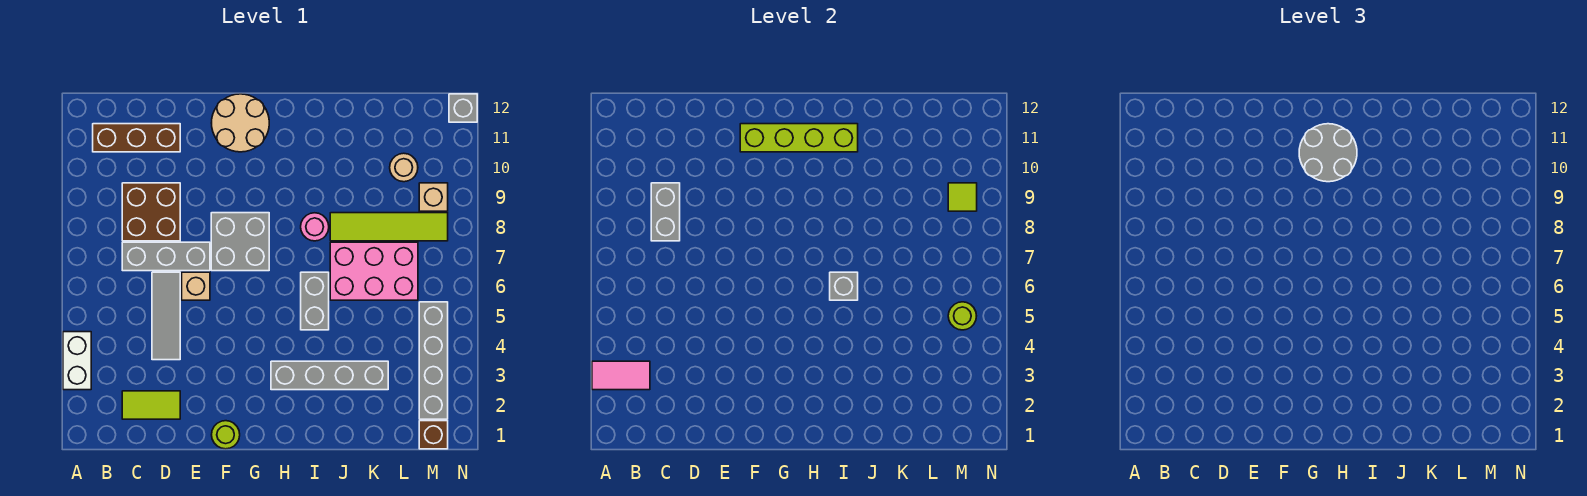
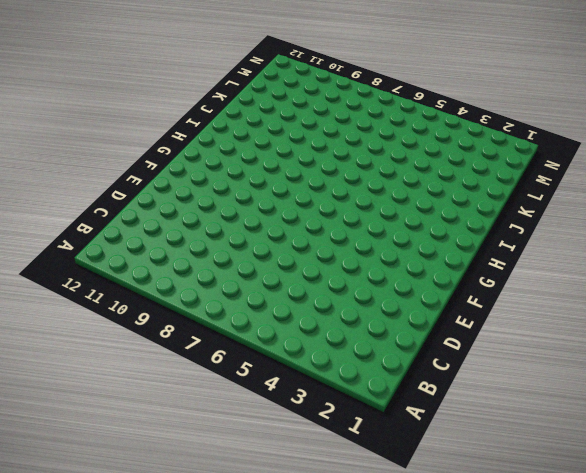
none -> white brick A3:A4 level 1
none -> brown brick B11:D11 level 1
none -> lime tile C2:D2 level 1

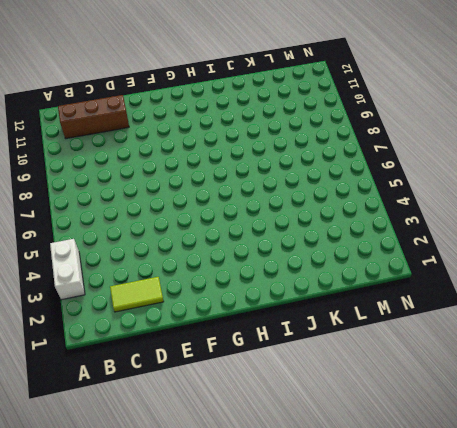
none -> grey brick C7:E7 level 1
none -> brown brick C8:D9 level 1
none -> grey tile D4:D6 level 1

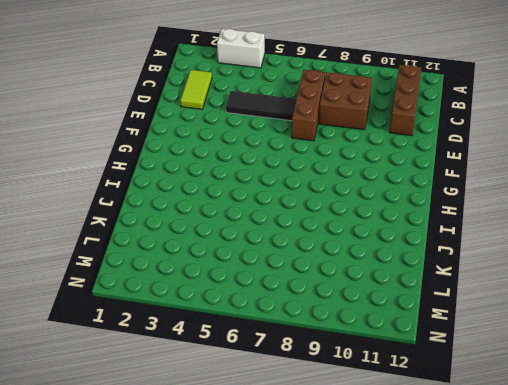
brown brick C7:E7 level 1 -> grey brick C7:E7 level 1
black tile D4:D6 level 1 -> grey tile D4:D6 level 1
none -> tan brick E6 level 1
none -> lime round brick F1 level 1
none -> grey brick F7:G8 level 1

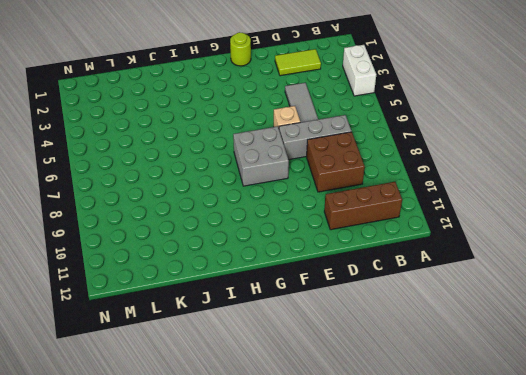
none -> tan round brick F11:G12 level 1
none -> grey brick H3:K3 level 1
none -> grey brick I5:I6 level 1

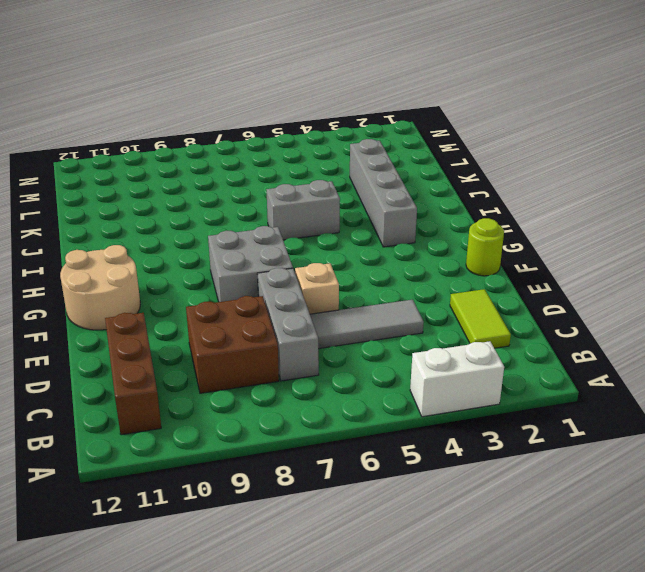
none -> pink round brick I8 level 1
none -> pink brick J6:L7 level 1
none -> lime tile J8:M8 level 1

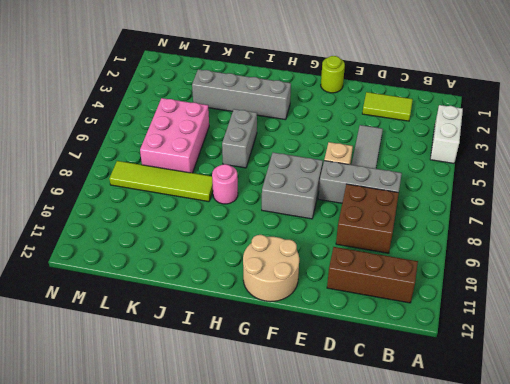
pink brick K5:L7 level 1 -> pink brick J6:L7 level 1
none -> tan round brick L10 level 1
none -> brown brick M1 level 1
none -> grey brick M2:M5 level 1

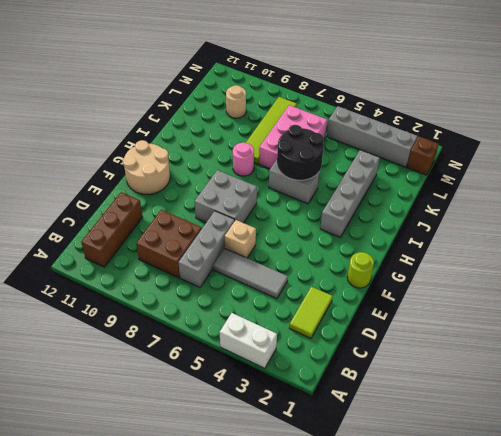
black round brick I5:J6 level 2 -> grey brick I6 level 2
none -> tan brick M9 level 1
none -> grey brick N12 level 1
none -> pink tile A3:B3 level 2

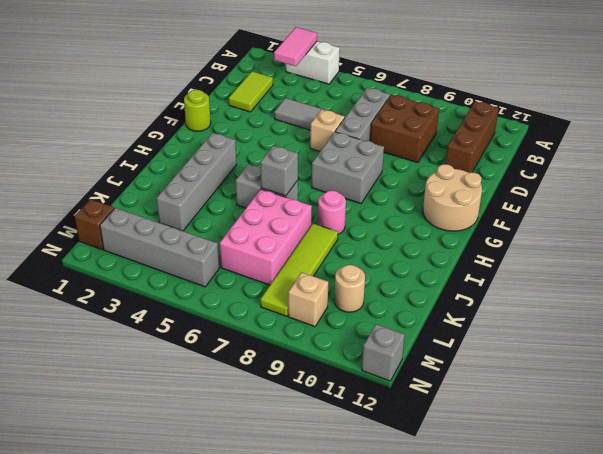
none -> grey brick C8:C9 level 2
none -> lime brick F11:I11 level 2
none -> lime round brick M5 level 2

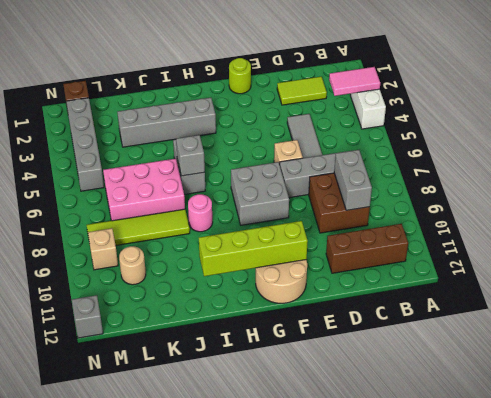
none -> lime round brick M5 level 2
none -> lime tile M9 level 2
none -> grey round brick G10:H11 level 3

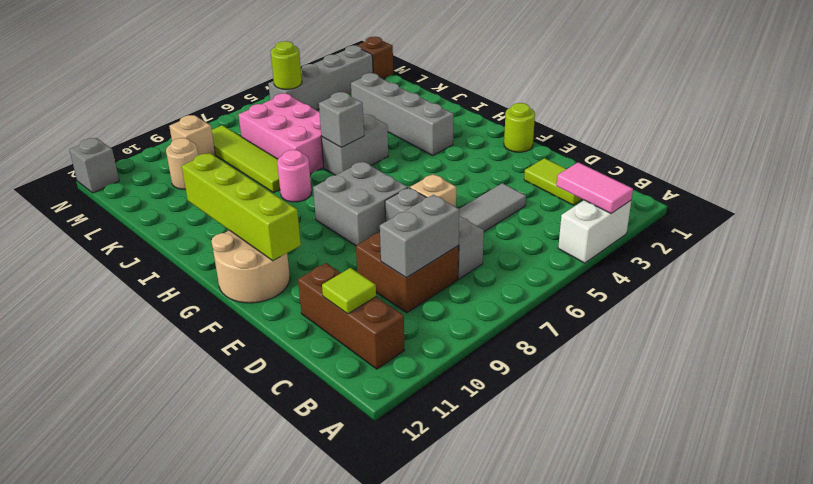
lime tile C11 level 2 -> lime tile M9 level 2
none -> grey round brick G10:H11 level 3

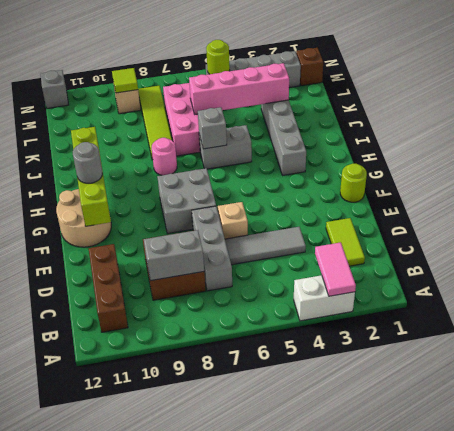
grey round brick G11 level 3 -> grey round brick G10:H11 level 3
pink brick K3:K6 level 2 -> none
none -> tan round brick L10 level 1

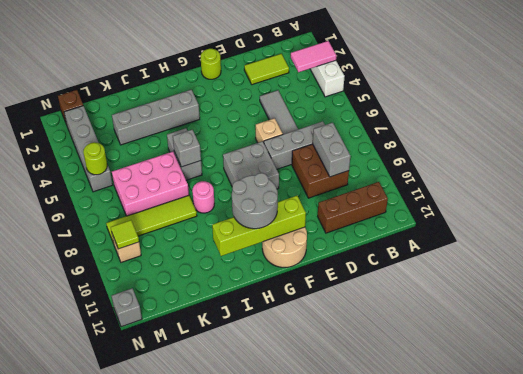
none -> tan round brick L10 level 1

